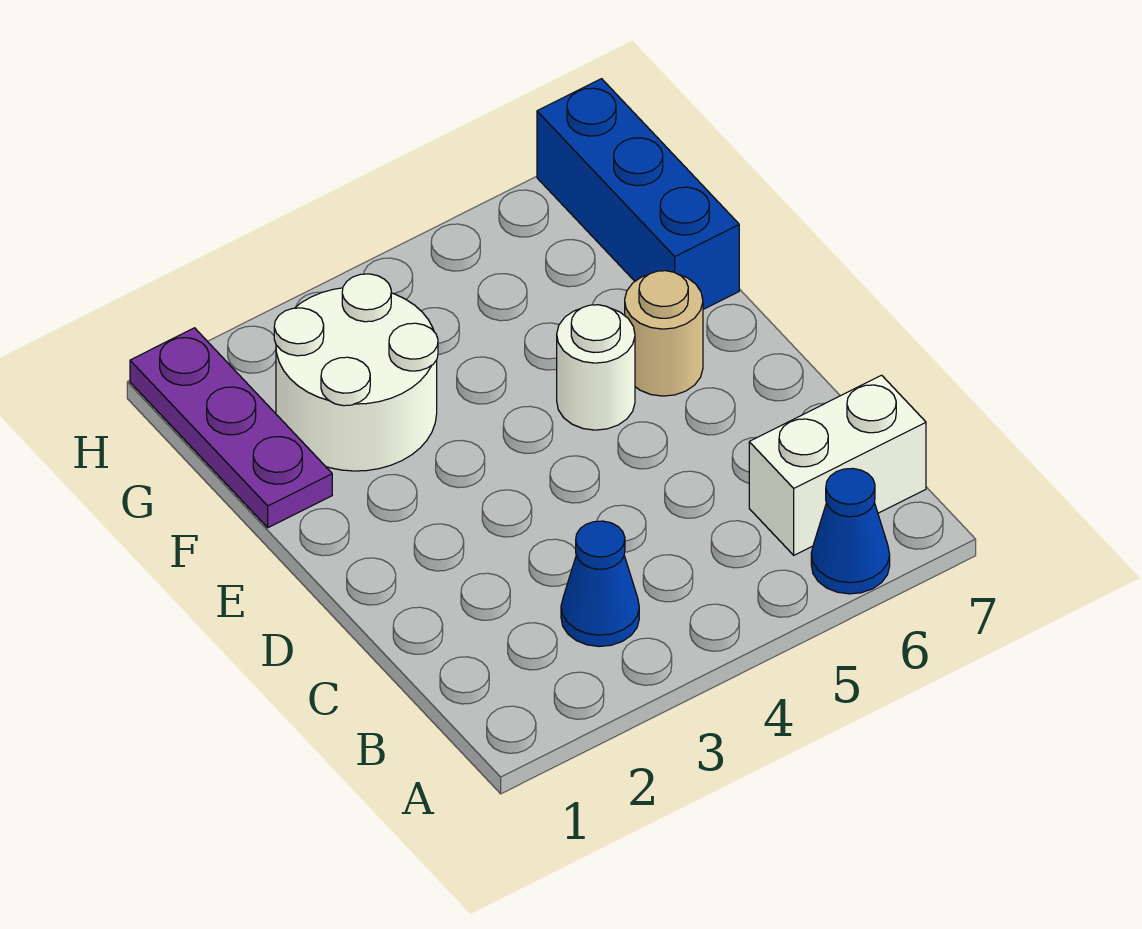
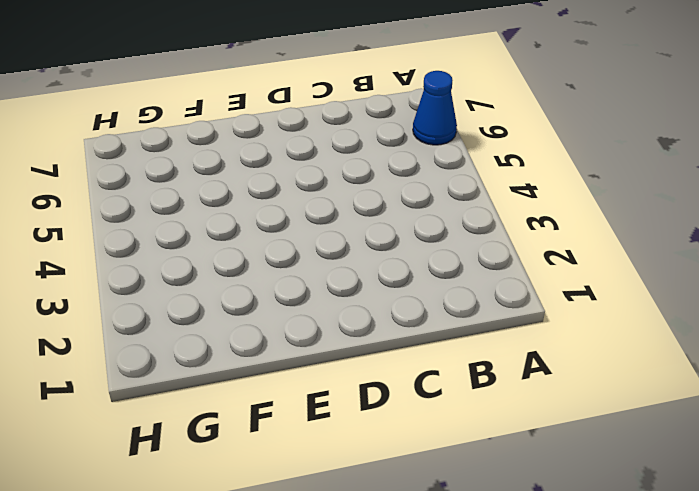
none -> blue cone B3 level 1
none -> white brick B6:B7 level 1

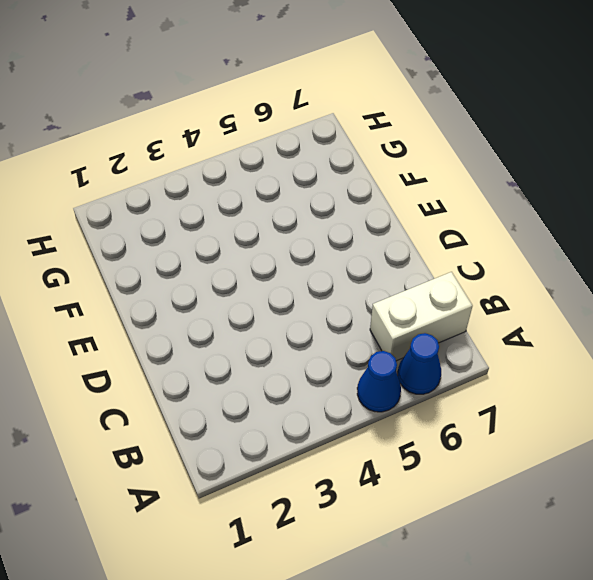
blue cone A5 level 1 -> blue cone B3 level 1
none -> white round brick E5 level 1
none -> tan round brick E6 level 1

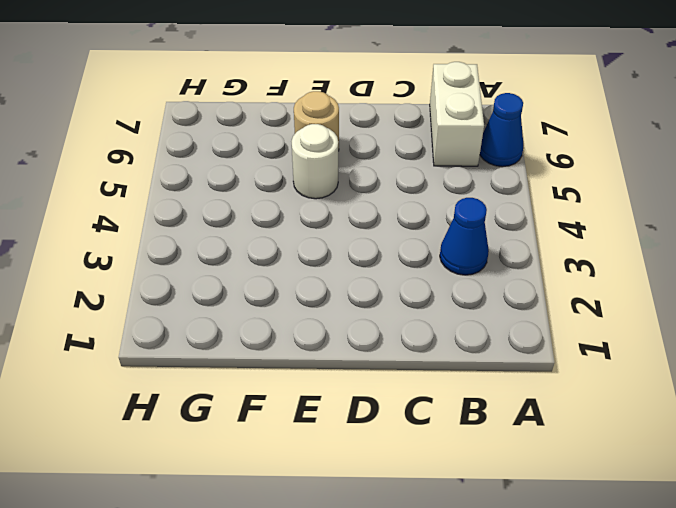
none -> purple plate F1:H1 level 1
none -> white round brick F2:G3 level 1

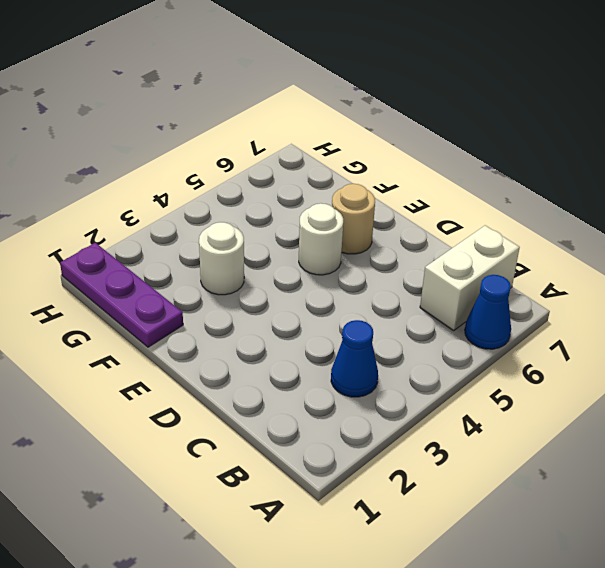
white round brick F3 level 1 -> white round brick F2:G3 level 1
none -> blue brick F7:H7 level 1

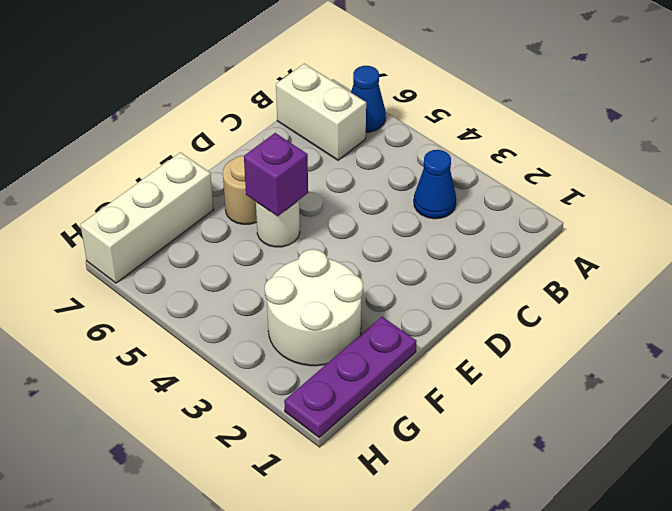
purple brick E5 level 2 -> none
white brick F7:H7 level 1 -> blue brick F7:H7 level 1

